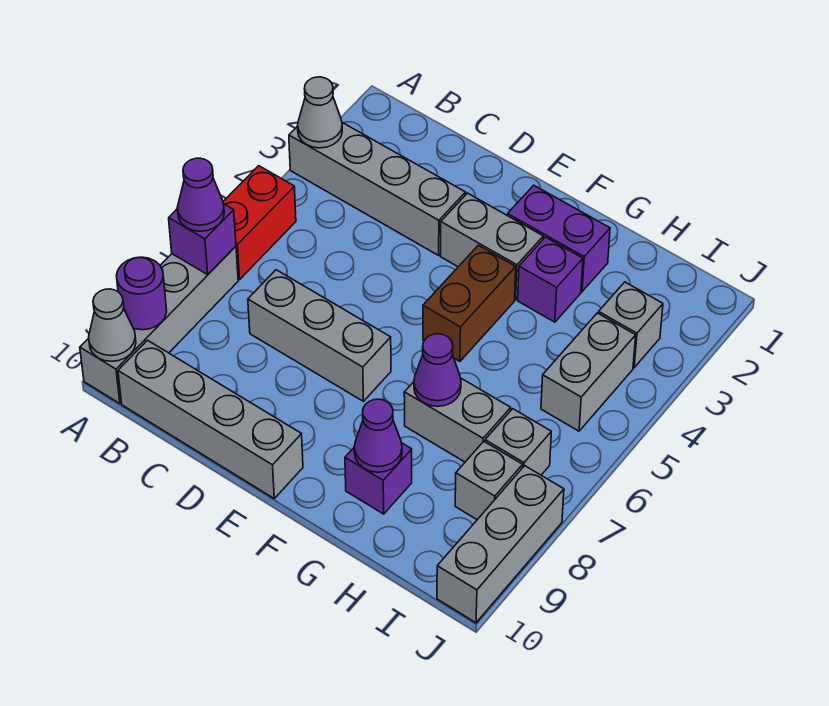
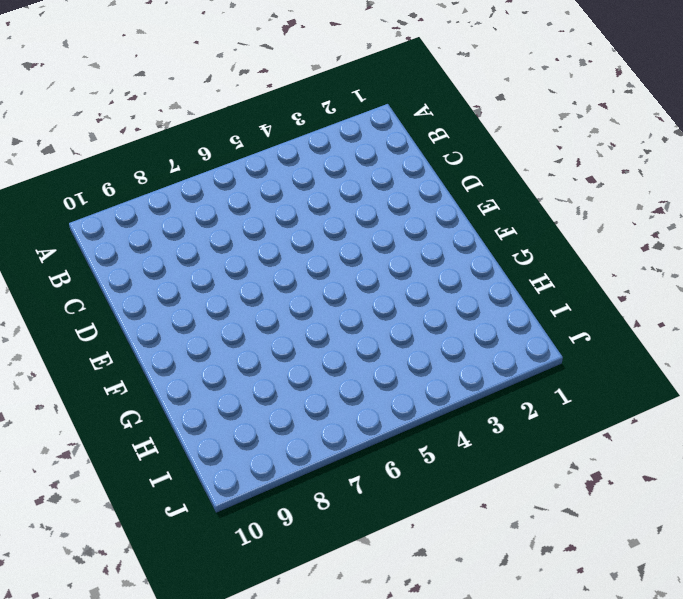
none -> grey brick A3:D3 level 1
none -> red brick A5:A6 level 1
none -> grey brick A7:A10 level 1

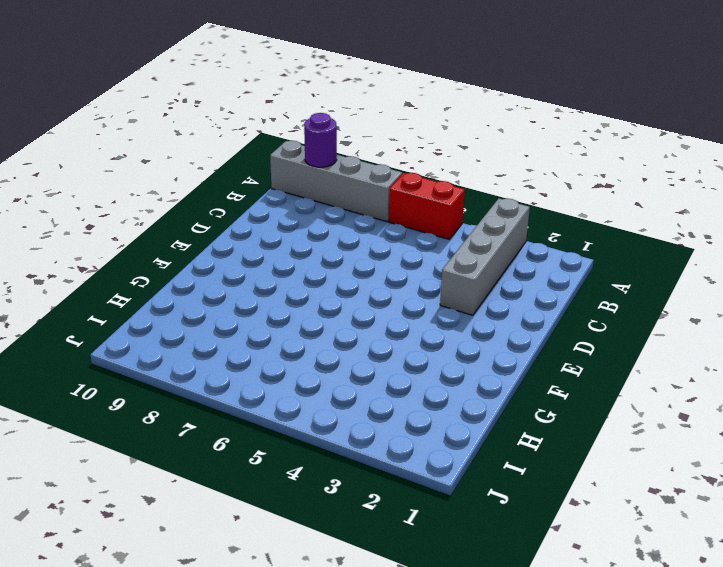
none -> grey brick B10:E10 level 1
none -> grey brick C7:E7 level 1
none -> grey brick E3:F3 level 1

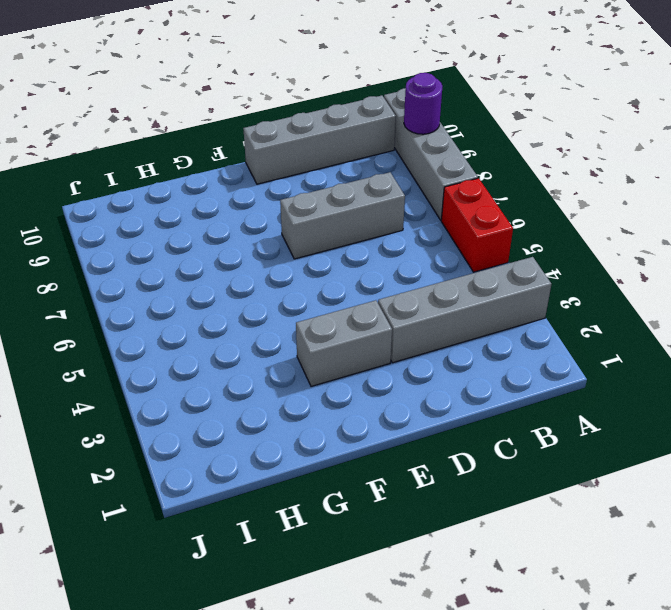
none -> purple brick F2:G2 level 1
none -> brown brick F4:F5 level 1
none -> purple brick G3 level 1

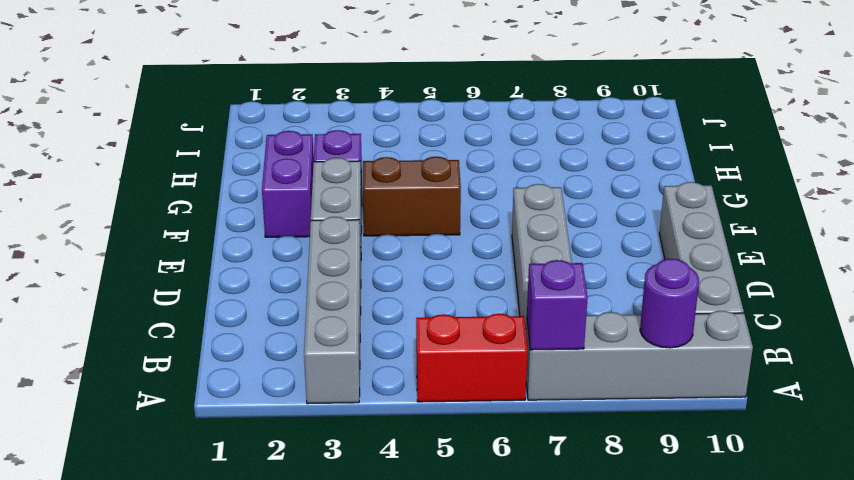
none -> grey brick G7:H7 level 1
none -> purple brick G9 level 1
none -> grey brick I3 level 1

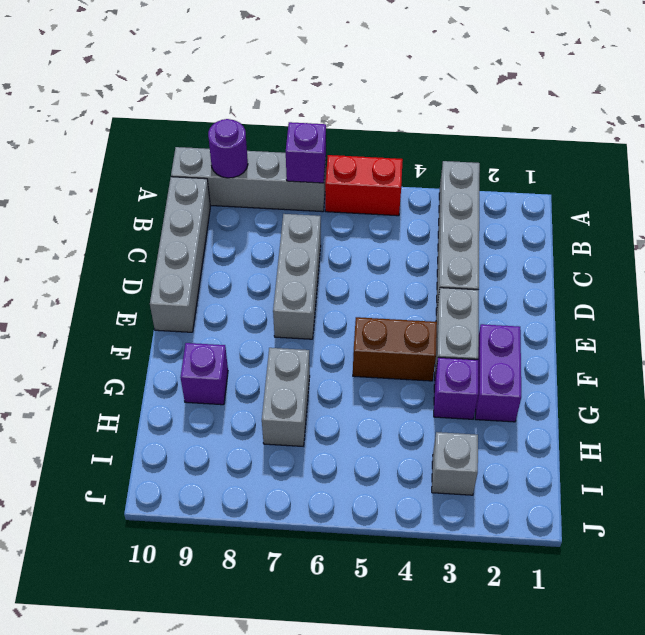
none -> grey brick I4:I5 level 1
none -> grey brick I7 level 1
none -> grey brick I8 level 1

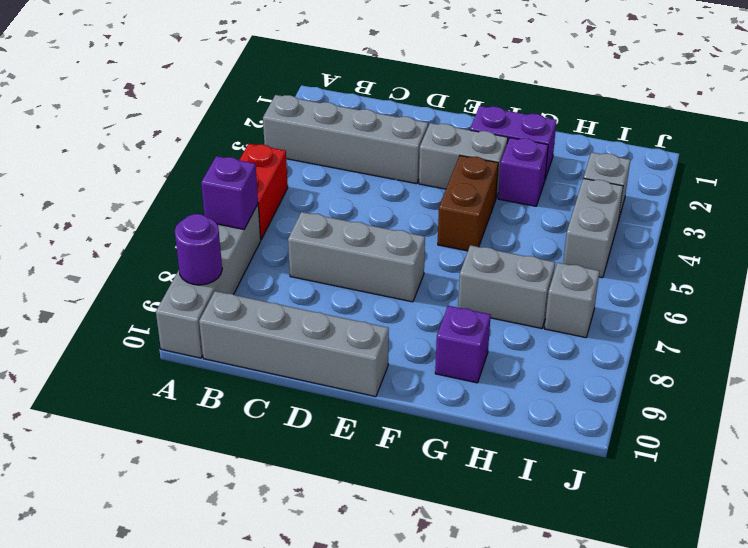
none -> grey brick I8 level 1
none -> grey brick J8:J10 level 1
none -> grey cone A3 level 2

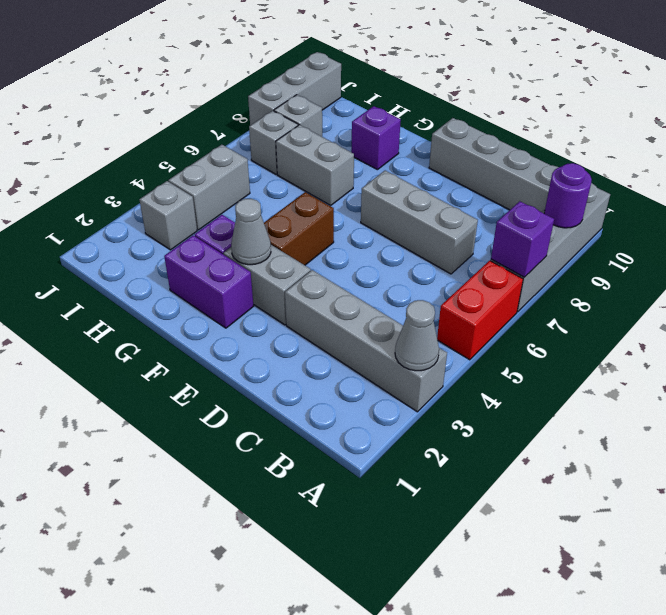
grey cone F3 level 2 -> grey cone A10 level 2
none -> purple cone G7 level 2
none -> purple cone G9 level 2
none -> purple cone A7 level 3

